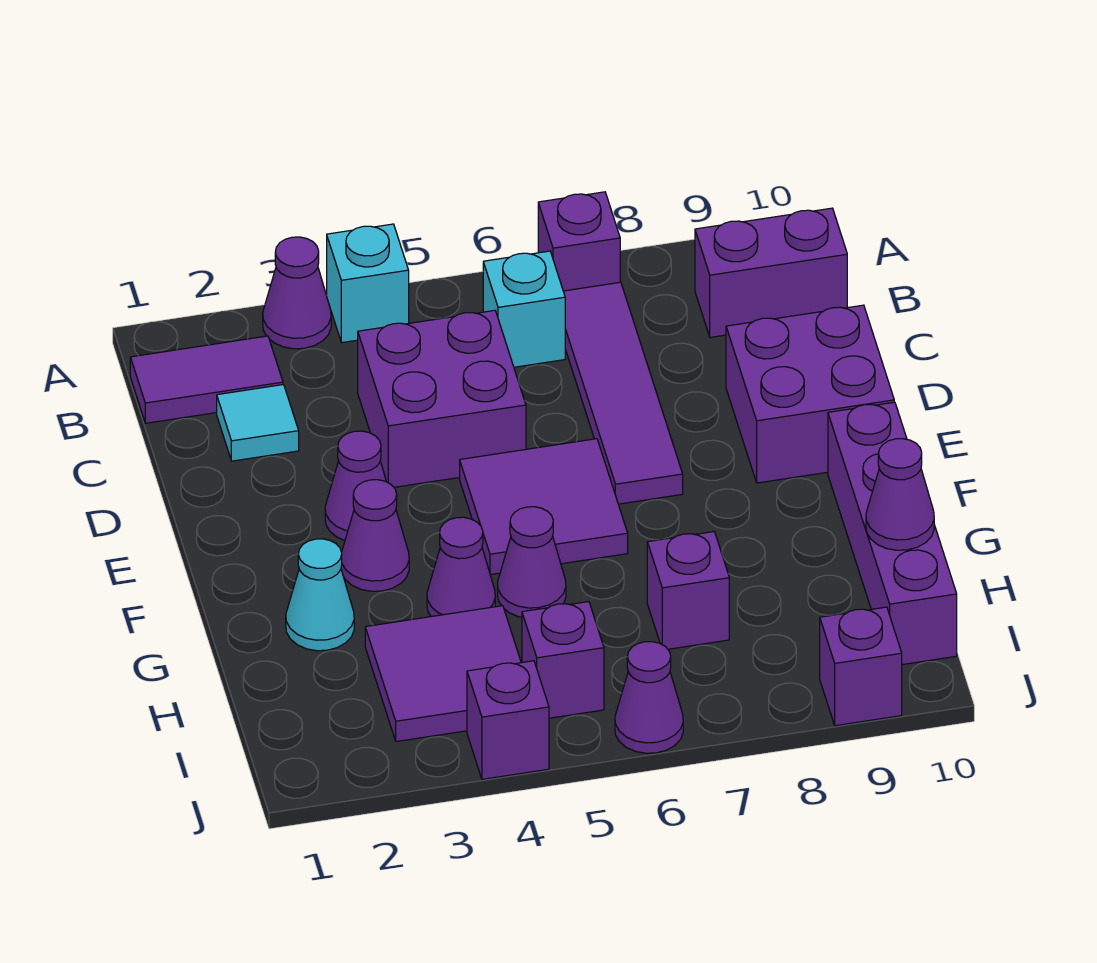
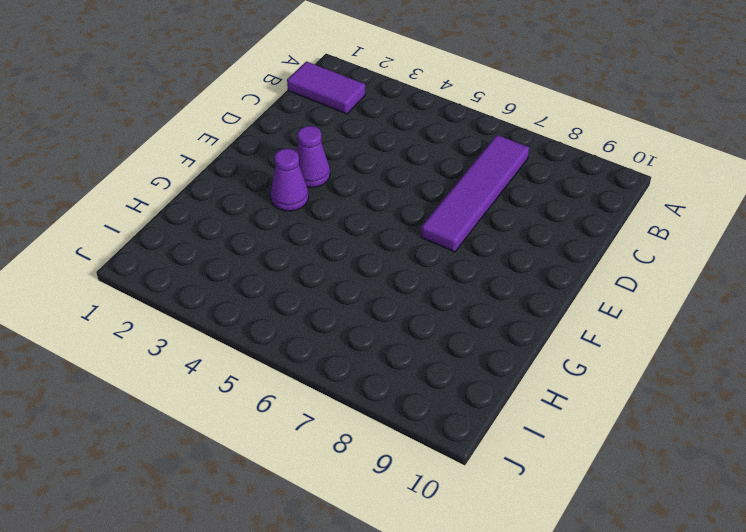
none -> purple cone A3 level 1
none -> cyan brick A4 level 1
none -> purple brick A7 level 1

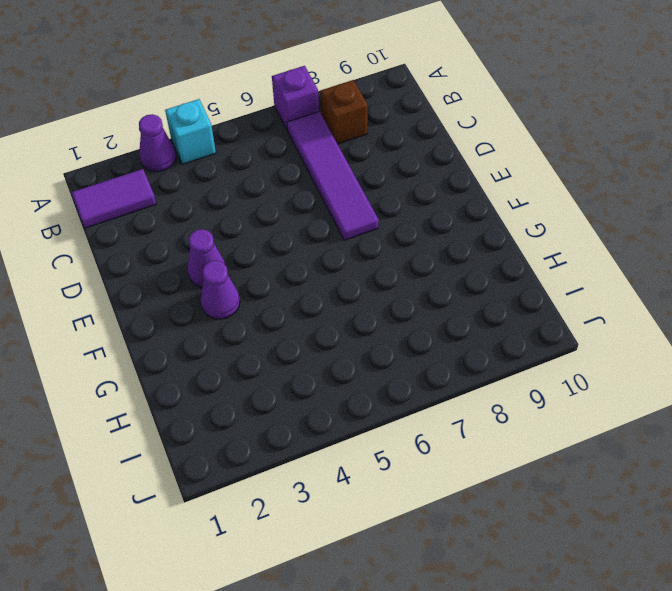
brown brick B8 level 1 -> none
none -> cyan brick B6 level 1
none -> purple brick B9:B10 level 1
none -> cyan tile C2 level 1

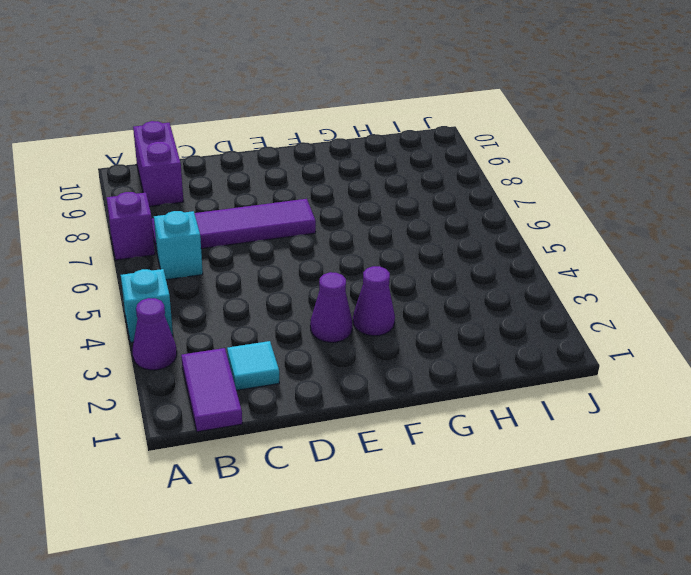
none -> purple brick C4:D5 level 1
none -> purple brick D9:E10 level 1
none -> purple tile E5:F6 level 1

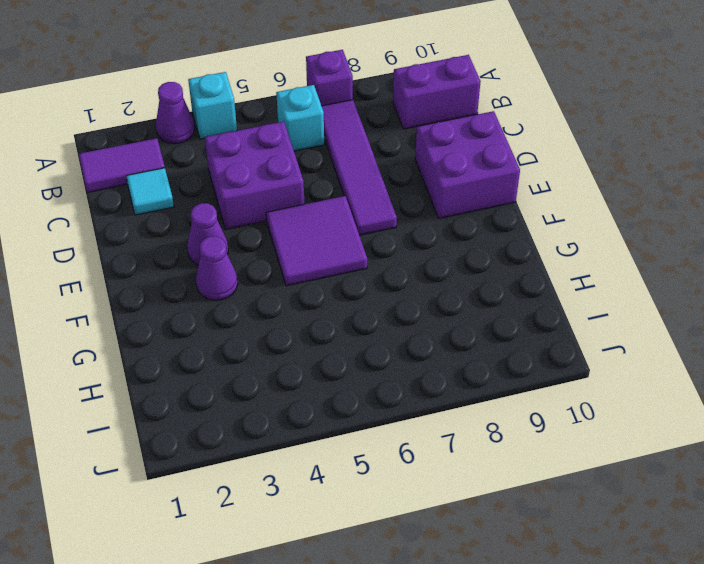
none -> purple brick F10:I10 level 1
none -> cyan cone G2 level 1
none -> purple cone G4 level 1

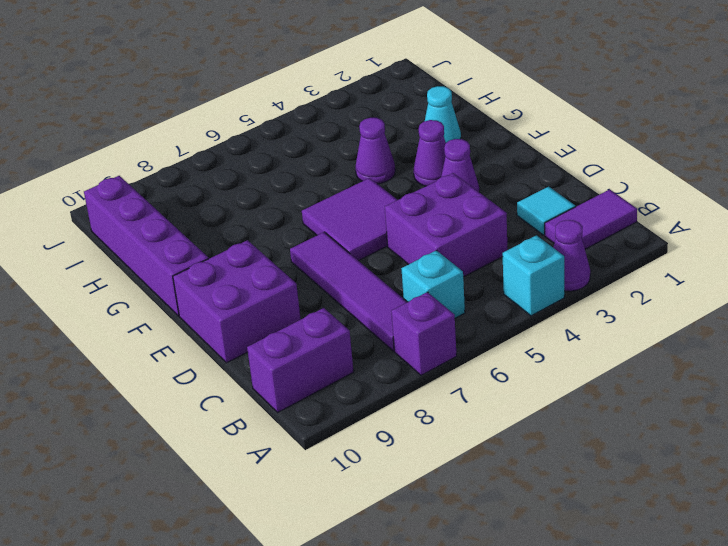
none -> purple cone G5 level 1
none -> purple tile H3:I4 level 1
none -> purple brick H7 level 1

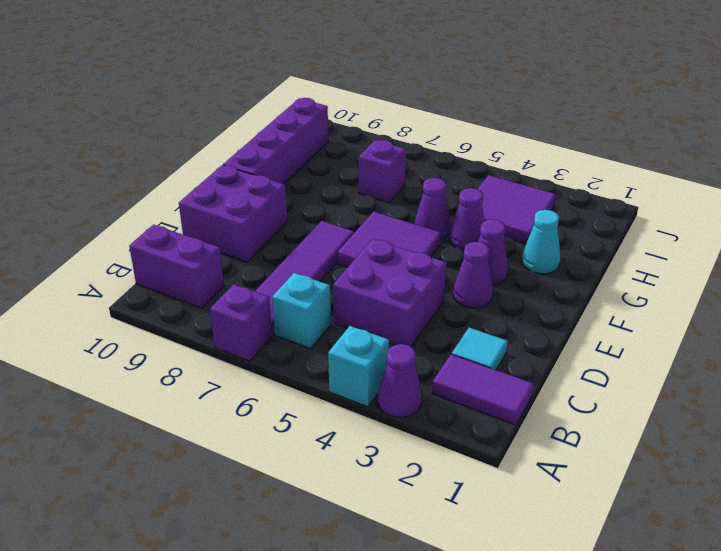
none -> purple brick I5 level 1
none -> purple brick J4 level 1
none -> purple cone J6 level 1

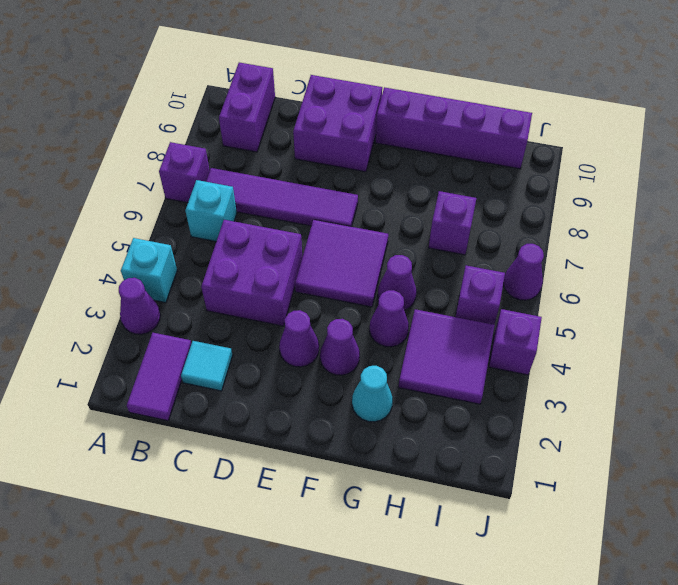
none -> purple brick J9 level 1
none -> purple cone H10 level 2

